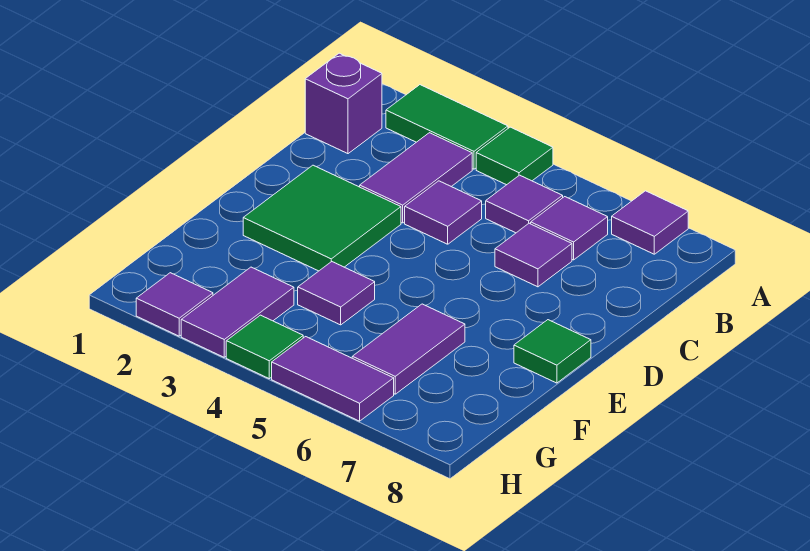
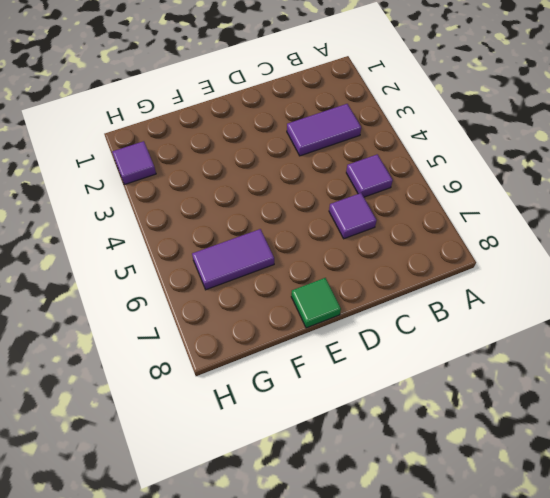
none -> green tile A2:A3 level 1
none -> green tile A4 level 1
none -> purple tile A7 level 1

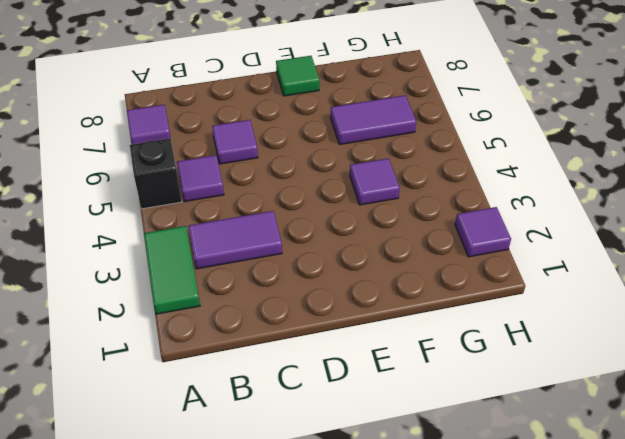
black brick A5 level 1 -> none
none -> green tile A4 level 1
none -> purple brick B1 level 1
none -> purple tile B6 level 1

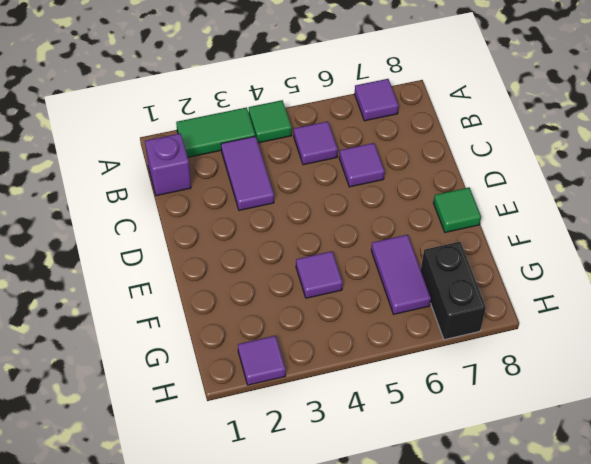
black brick G7:H7 level 1 -> none
none -> purple tile B6 level 1
none -> purple tile C4 level 1
none -> green tile D2:E3 level 1

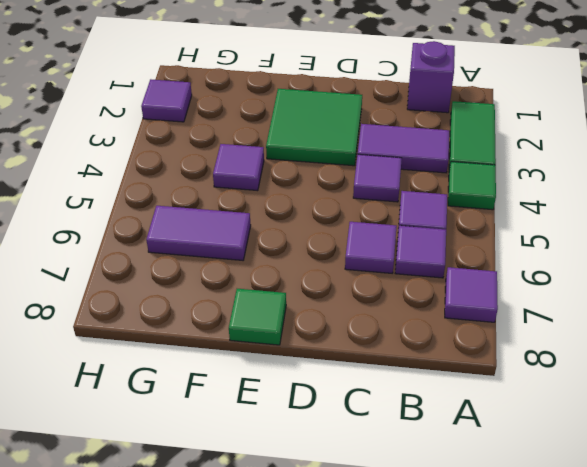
none -> purple tile G3:H3 level 1
none -> green tile H4 level 1
none -> purple tile H5:H6 level 1

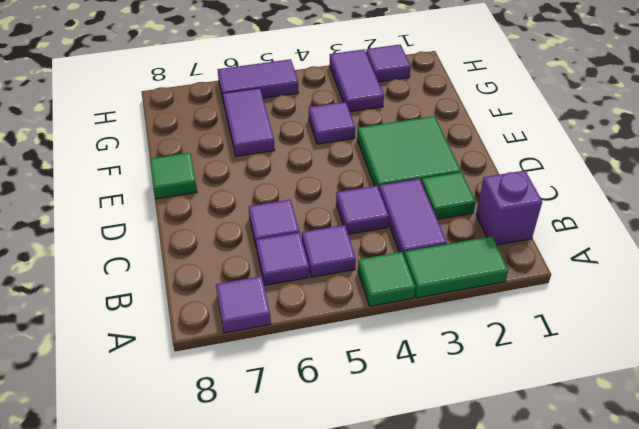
green tile C2 level 1 -> green tile H4 level 1

